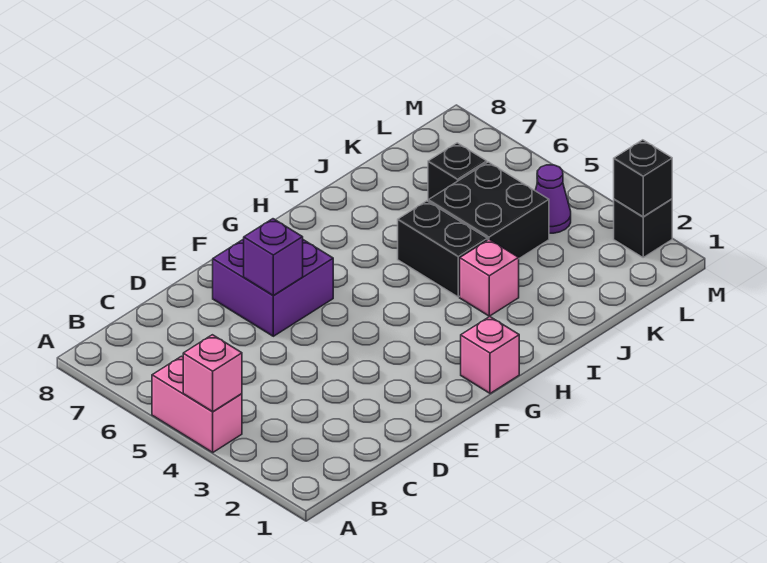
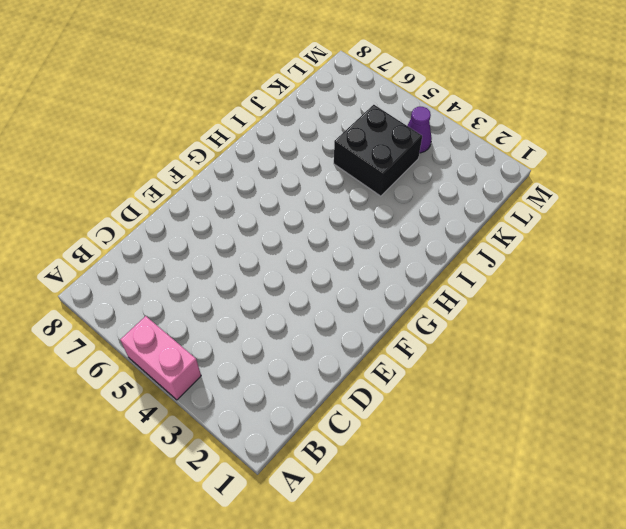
none -> purple brick E6:F7 level 1
none -> pink brick G1 level 1
none -> pink brick I3 level 1

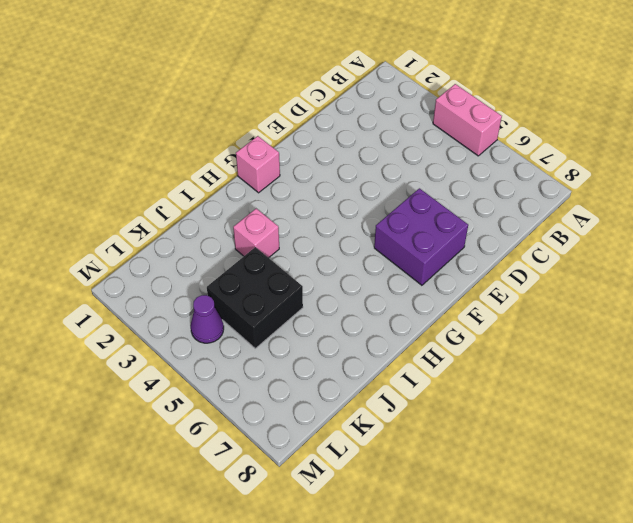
none -> black brick I4:I5 level 1
none -> black brick K6 level 1
none -> black brick M2 level 1

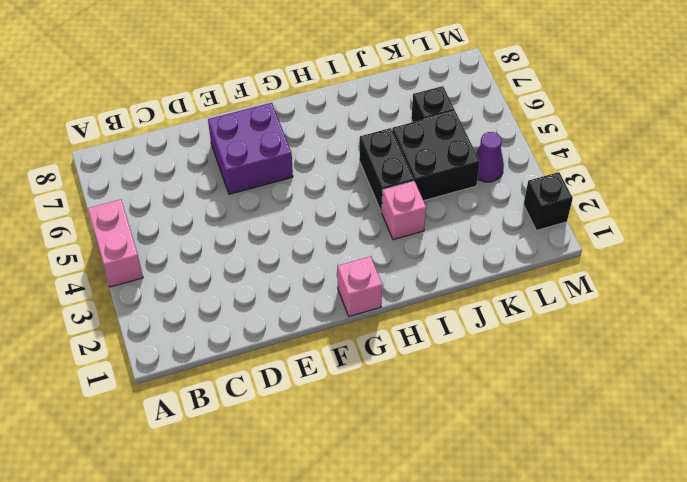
none -> pink brick A4 level 2
none -> purple brick E6 level 2
none -> black brick M2 level 2

